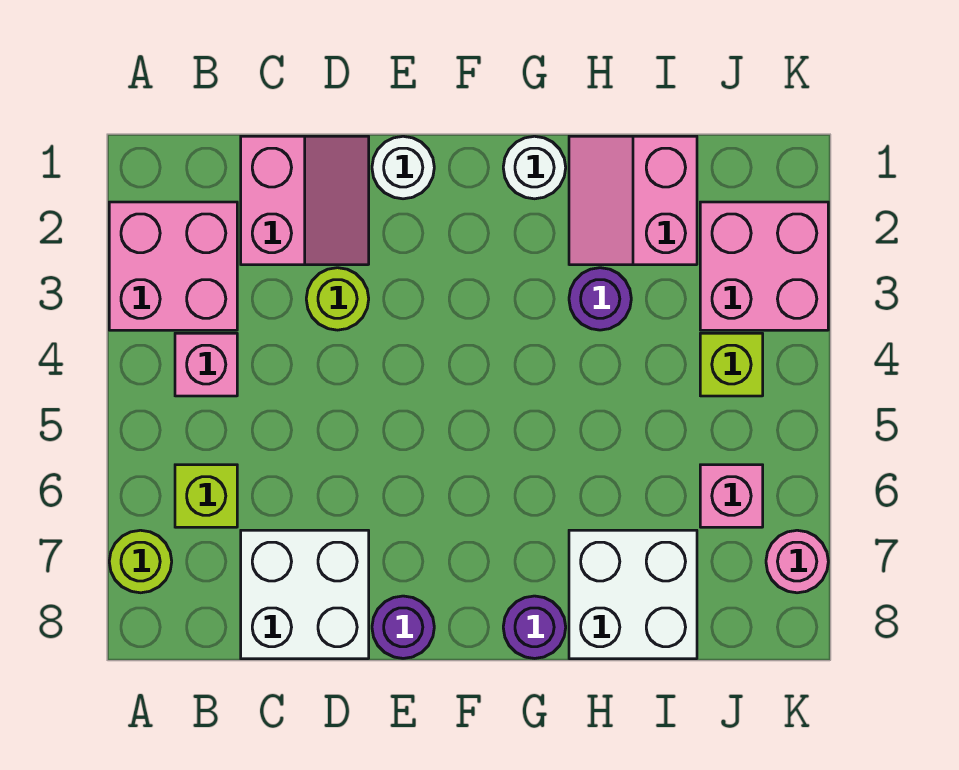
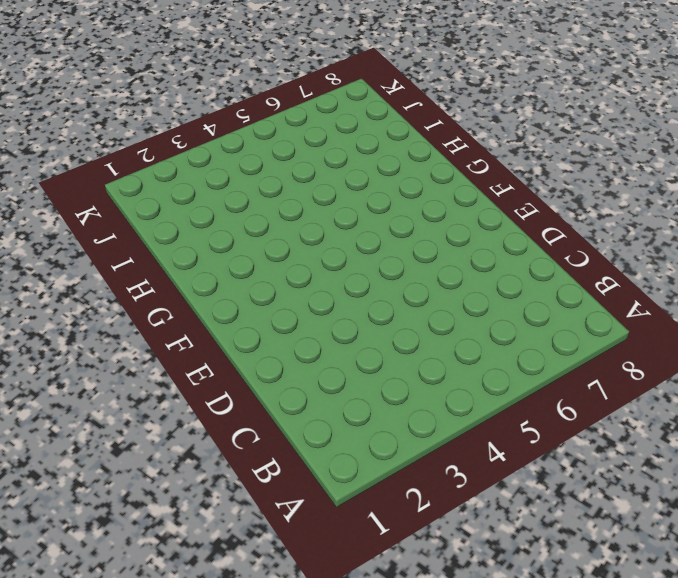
none -> pink brick A2:B3 level 1
none -> lime round brick A7 level 1
none -> pink brick B4 level 1

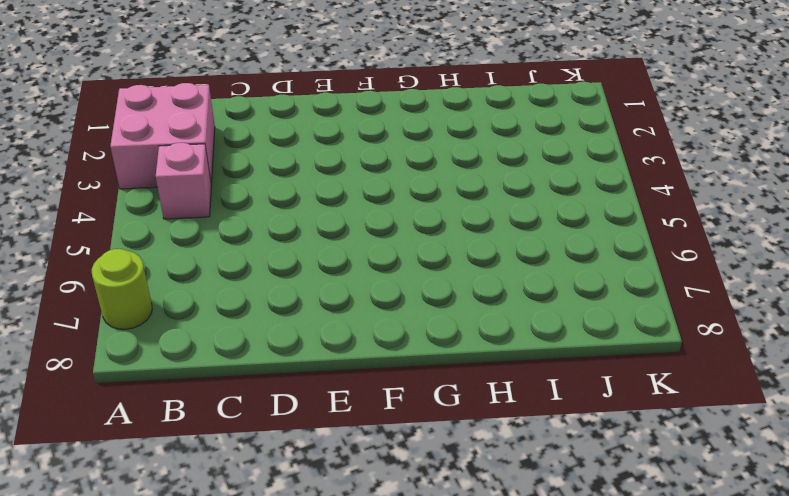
none -> lime brick B6 level 1
none -> pink slope C1:D2 level 1 top C
none -> white brick C7:D8 level 1

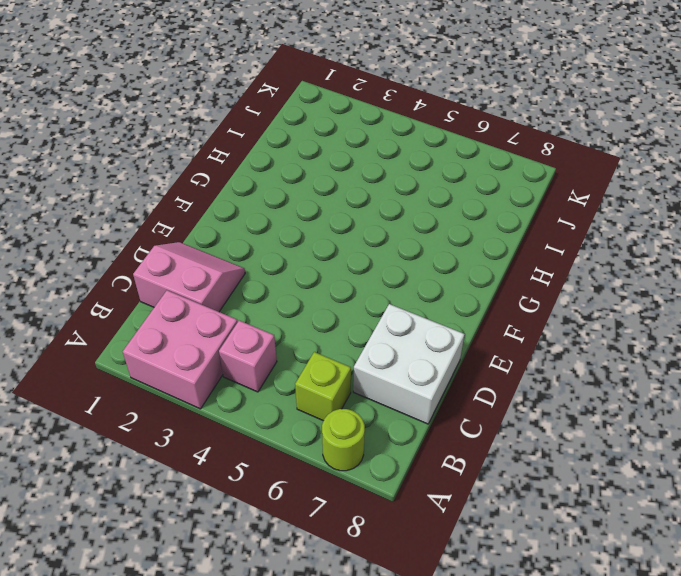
none -> lime round brick D3 level 1
none -> white round brick E1 level 1
none -> purple round brick E8 level 1

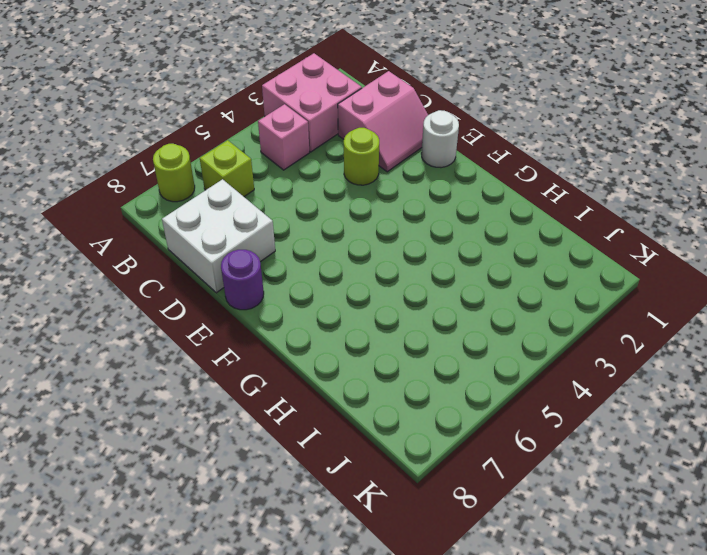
none -> white round brick G1 level 1
none -> purple round brick G8 level 1
none -> pink slope H1:I2 level 1 top I

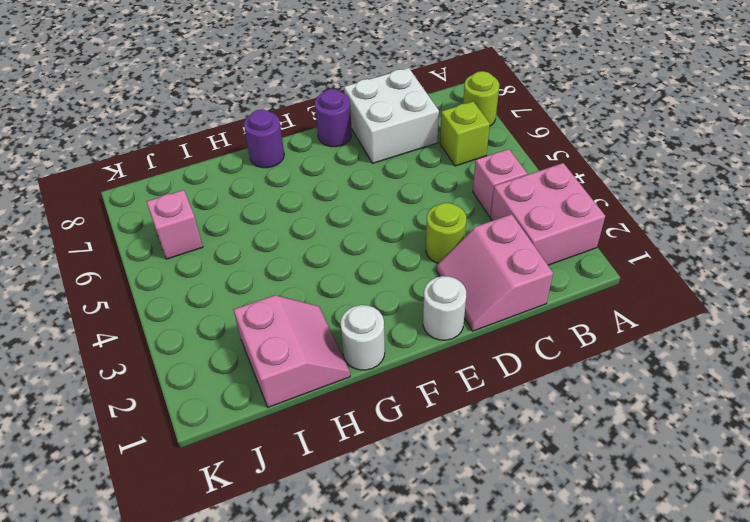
none -> purple round brick H3 level 1
none -> white brick H7:I8 level 1
none -> pink brick J2:K3 level 1

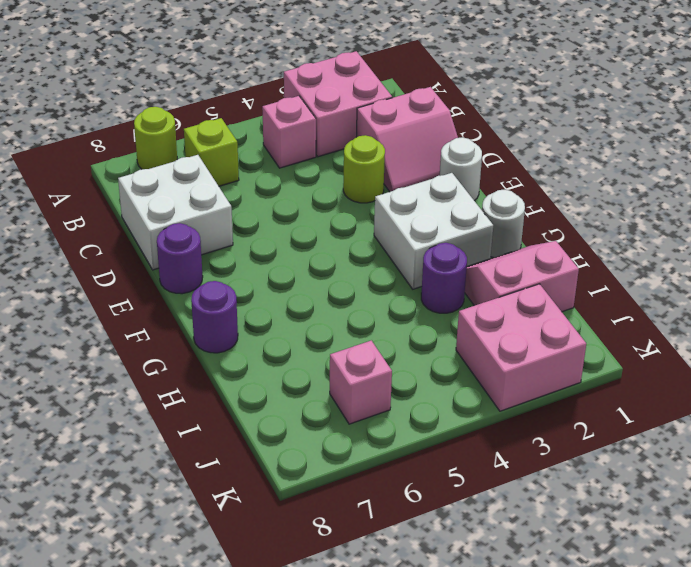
white brick F2:G3 level 1 -> white brick H7:I8 level 1
none -> lime brick J4 level 1
none -> pink round brick K7 level 1

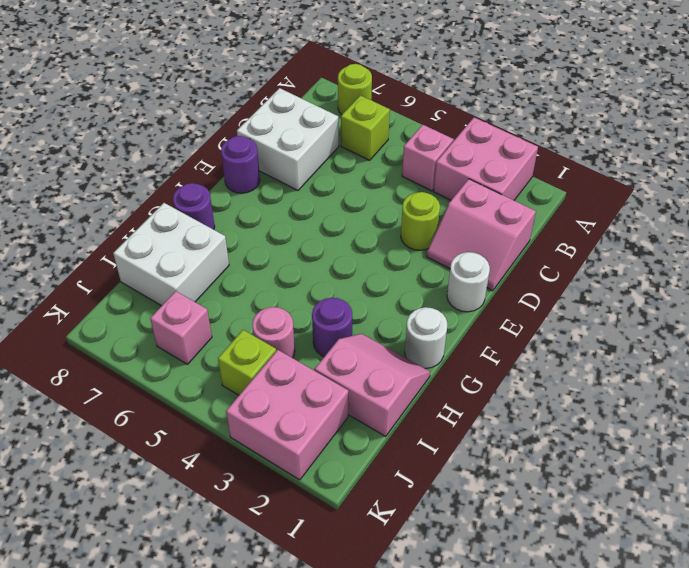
pink round brick I4 level 1 -> pink round brick K7 level 1

